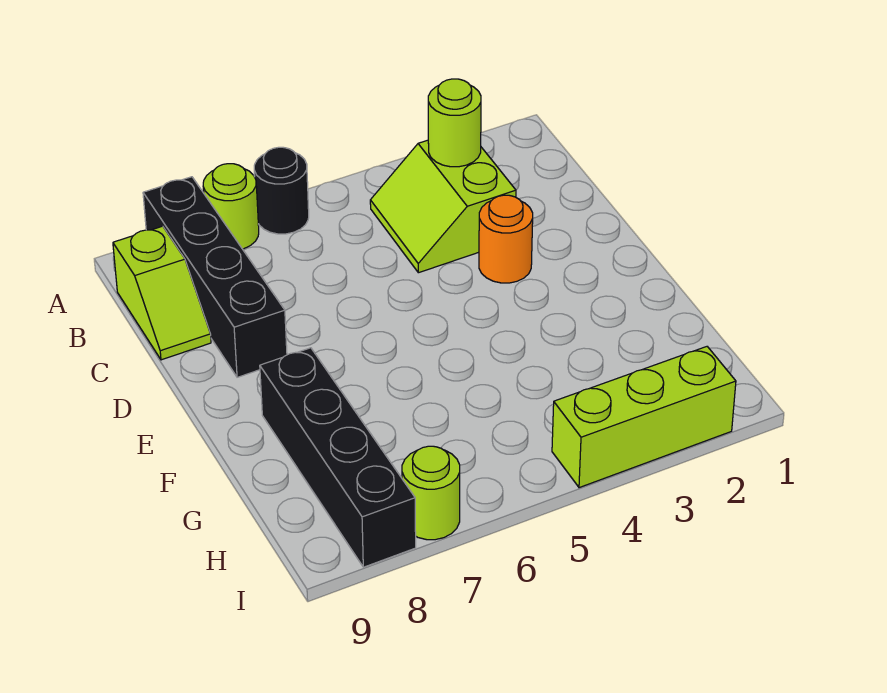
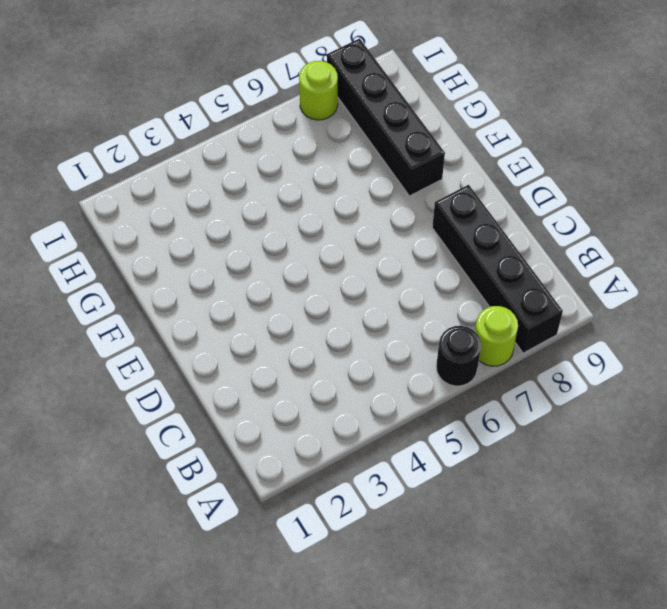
none -> lime slope B3:C4 level 1 top 3
none -> lime slope B9:C9 level 1 top B

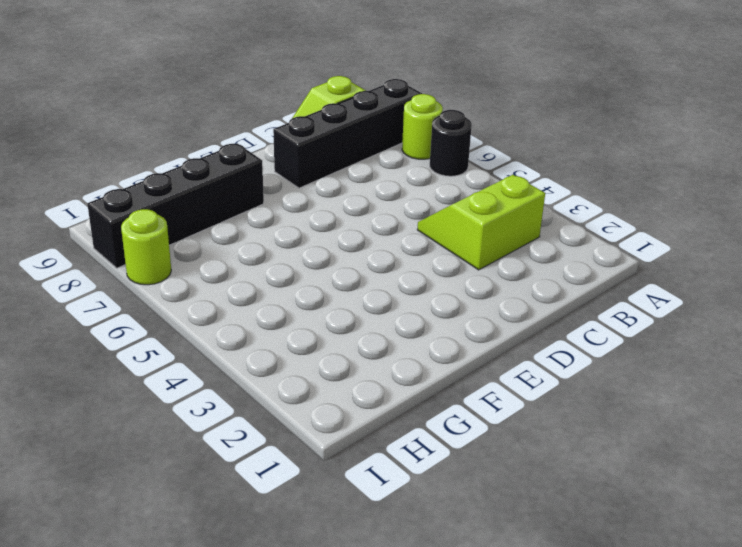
none -> orange round brick D3 level 1
none -> lime brick I2:I4 level 1

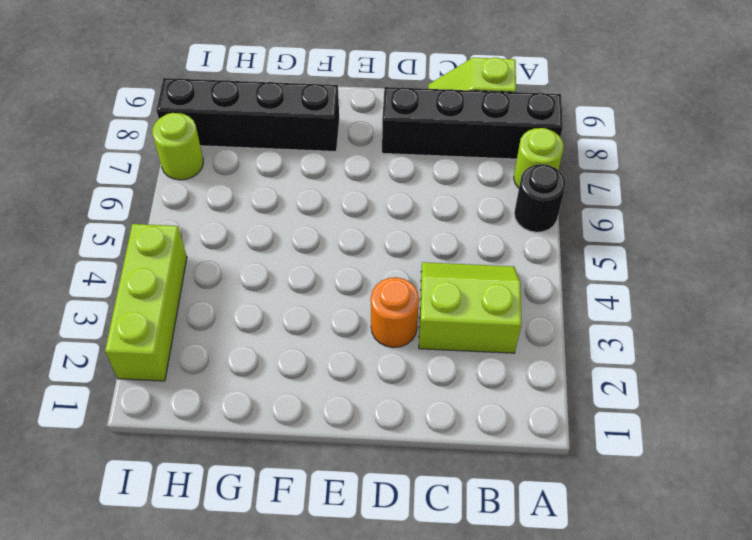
none -> lime round brick B3 level 2

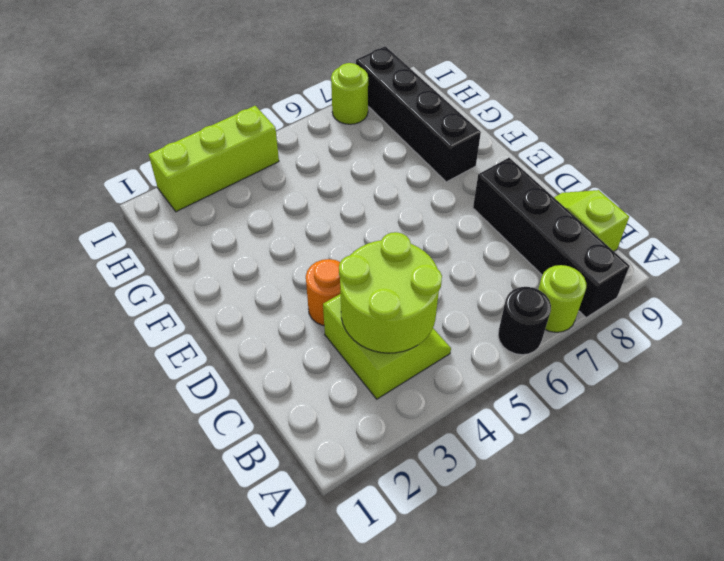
lime round brick B3:C4 level 2 -> lime round brick B3 level 2

